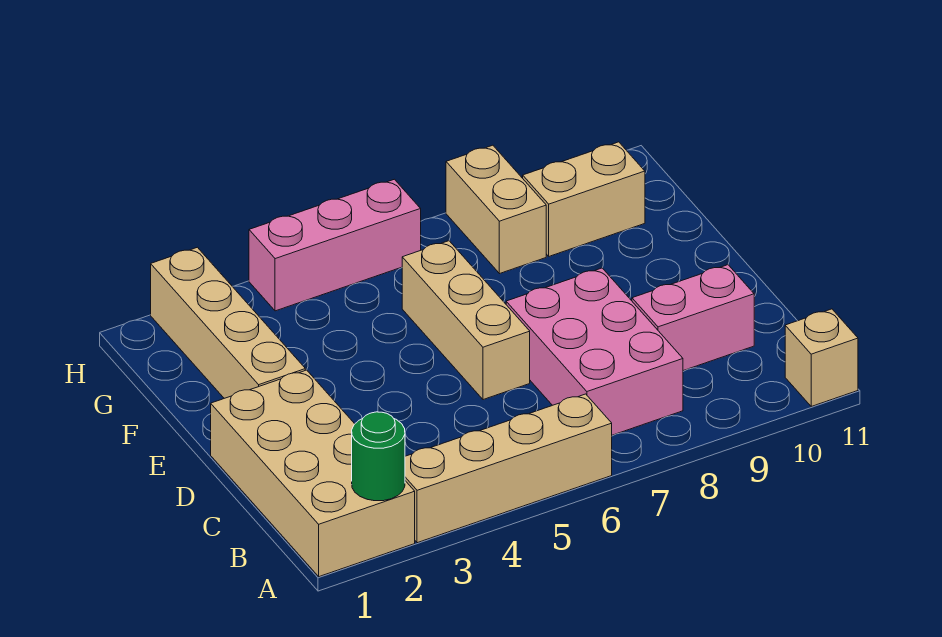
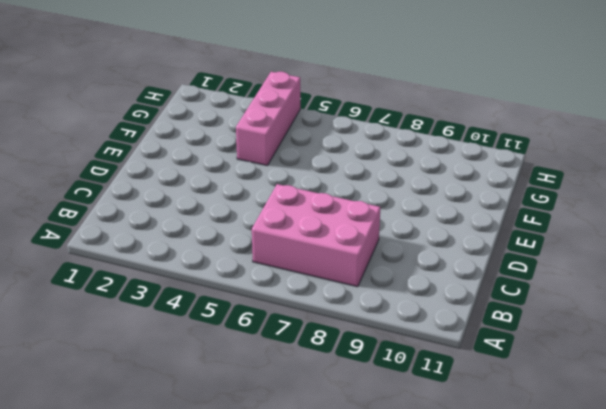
pink brick B6:C8 level 1 -> pink brick B7:D8 level 1
pink brick F4:H4 level 1 -> pink brick H4:H6 level 1
none -> tan brick A1:D2 level 1
none -> tan brick A3:A6 level 1

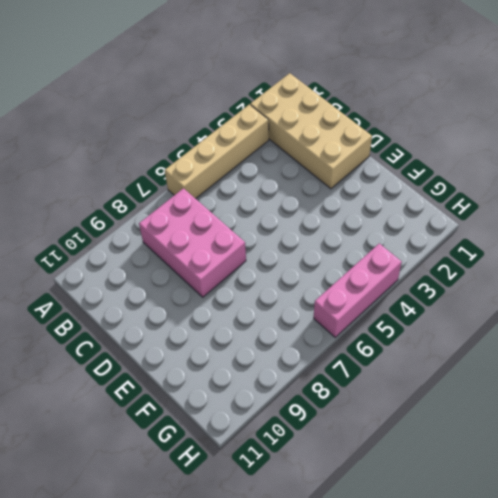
none -> tan brick A11 level 1
none -> pink brick C9:C10 level 1

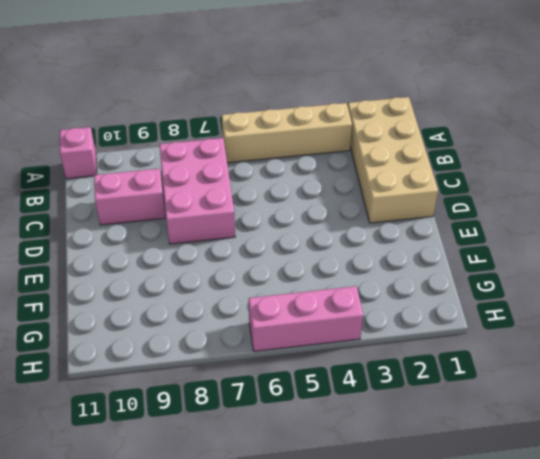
pink brick A11 level 1 -> tan brick A11 level 1
none -> tan brick D6:F6 level 1
none -> tan brick E2:H2 level 1

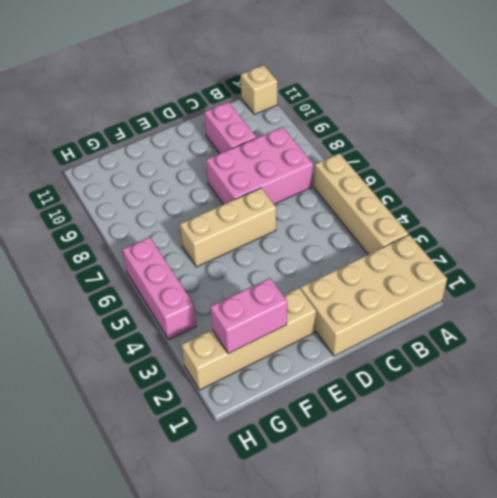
pink brick F2:G2 level 2 -> none
none -> tan brick G8:H8 level 1
none -> tan brick G9:G10 level 1

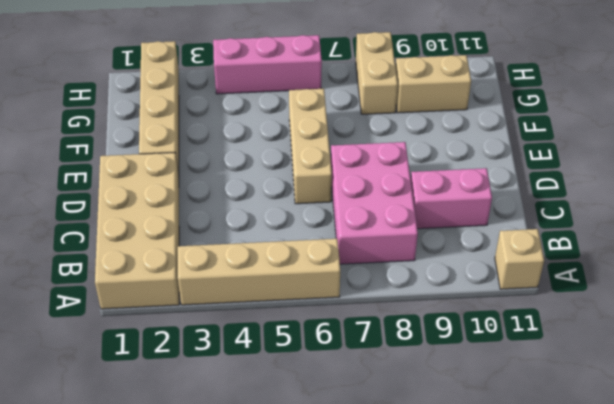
none -> green round brick A2 level 2

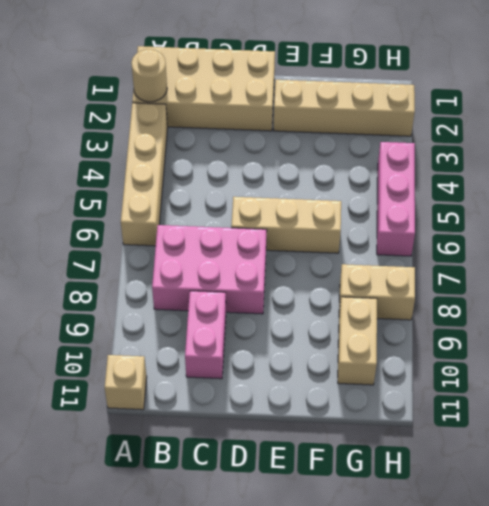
tan round brick A2 level 2 -> green round brick A2 level 2

